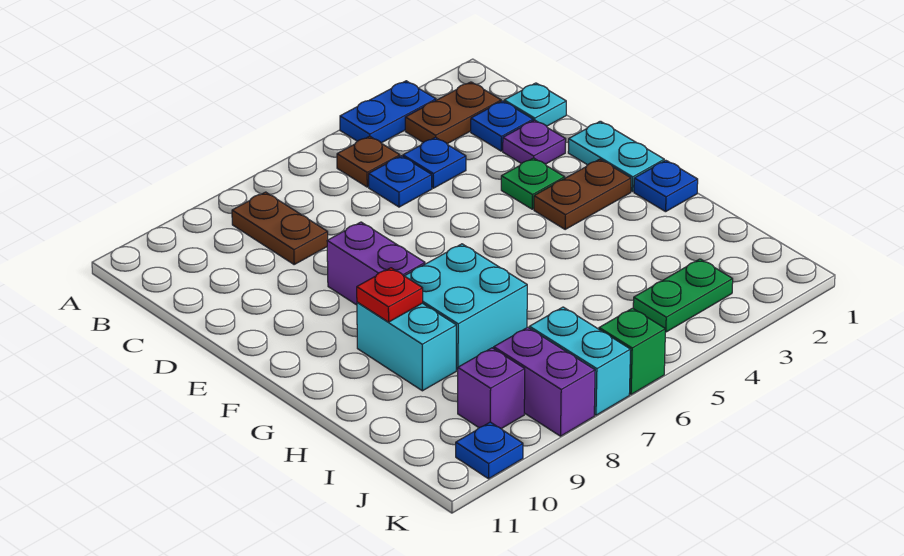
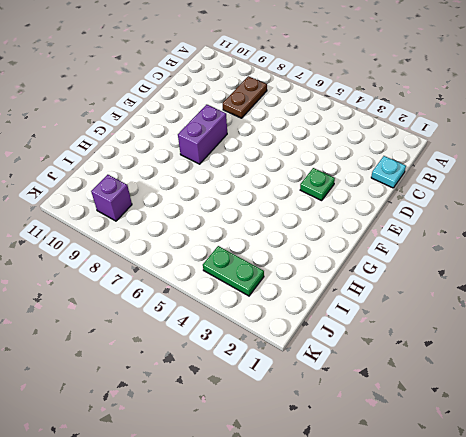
none -> blue plate A3:A4 level 1
none -> brown plate B2:B3 level 1
none -> brown plate B5 level 1

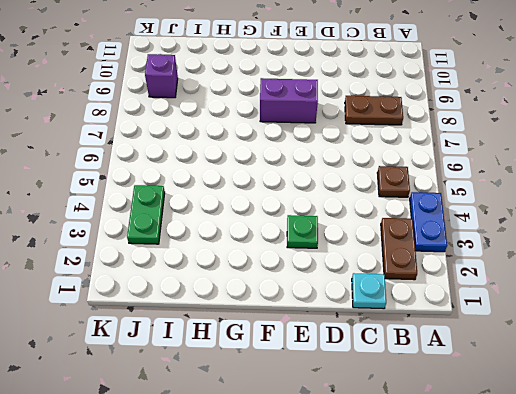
none -> blue plate C2 level 1
none -> blue plate C4 level 1
none -> blue plate C5 level 1

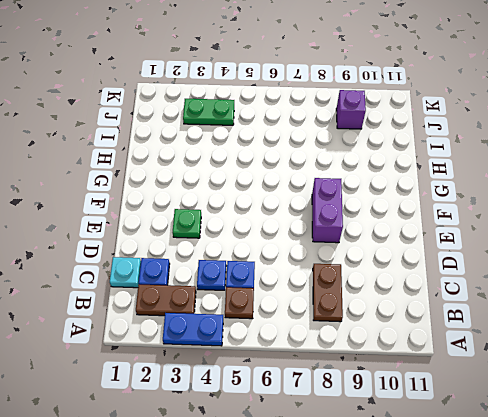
none -> purple plate D2 level 1
none -> cyan plate E1:F1 level 1
none -> brown plate F2:F3 level 1

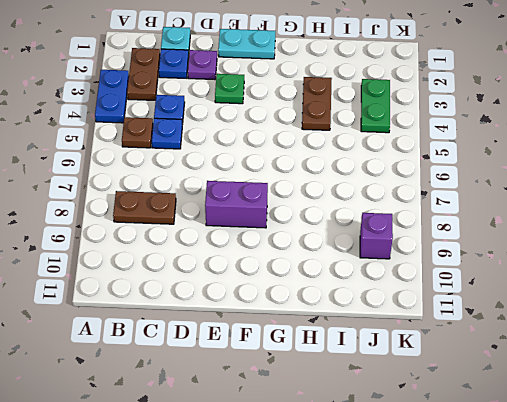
brown plate H3:H4 level 1 -> brown plate F2:F3 level 1
none -> blue plate G1 level 1
none -> cyan brick G7:H8 level 1
none -> cyan brick G9:H9 level 1

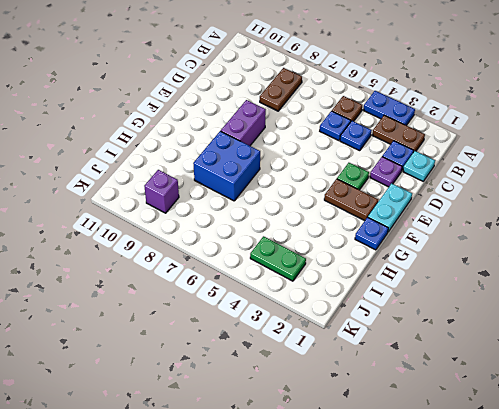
blue brick G7:H8 level 1 -> cyan brick G7:H8 level 1
none -> cyan brick G9:H9 level 1
none -> cyan brick J7:K7 level 1
none -> purple brick J8:K8 level 1

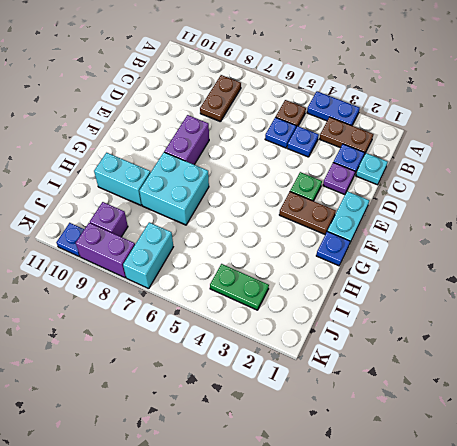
cyan brick H9:H10 level 1 -> cyan brick G9:H9 level 1
purple brick K8:K9 level 1 -> purple brick J8:K8 level 1
none -> green brick K6 level 1
none -> red plate G9 level 2

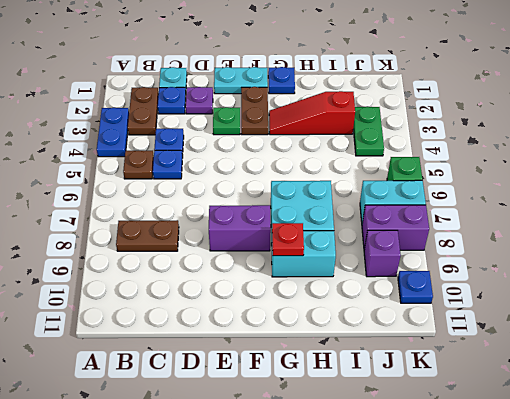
red slope G3:I3 level 1 top I -> none

